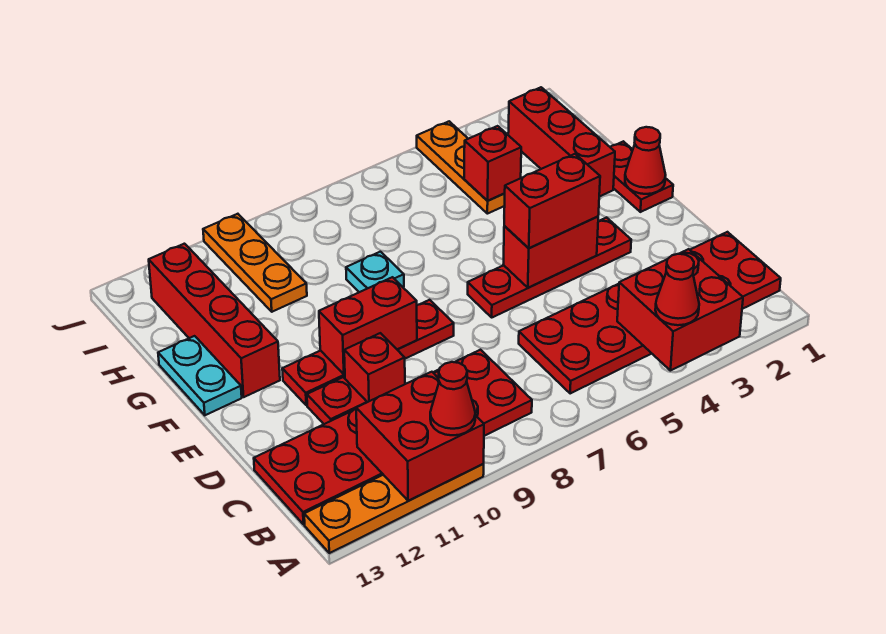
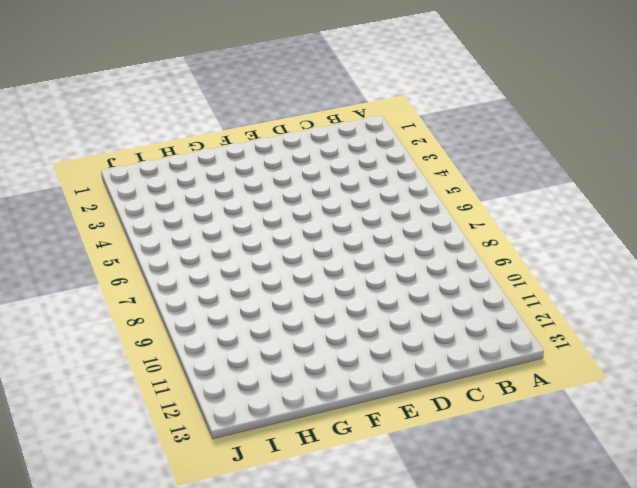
none -> orange plate A10:A13 level 1
none -> red plate B1:C6 level 1
none -> red plate B8:C13 level 1

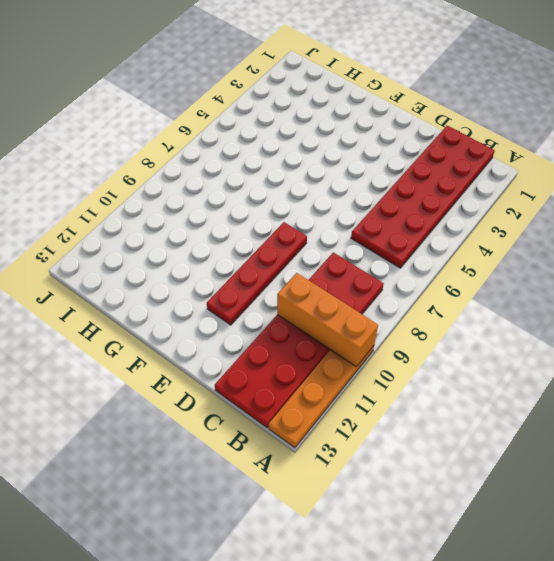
orange brick A10:C10 level 2 -> red brick A10:B11 level 2
none -> red brick D10 level 1
none -> red plate D11 level 1
none -> red plate E3:E6 level 1

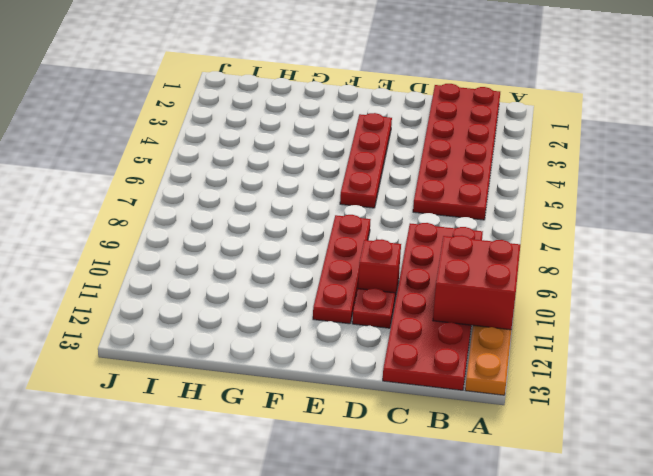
none -> red plate F1:G1 level 1
none -> red brick F12:I12 level 1
none -> cyan plate F13:G13 level 1

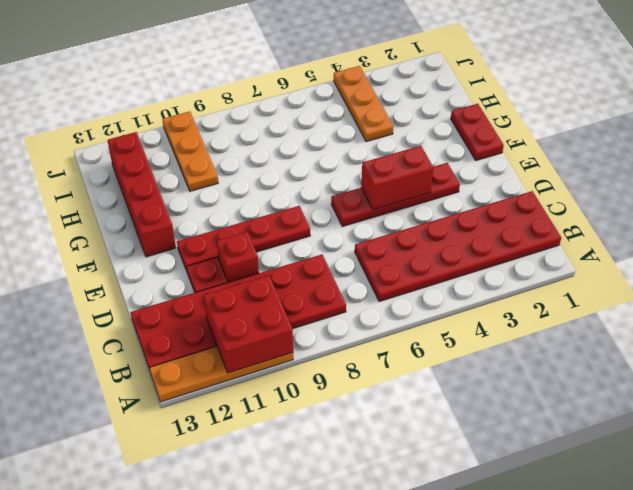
none -> cyan plate F13:G13 level 1
none -> red brick G2:I2 level 1
none -> cyan plate G8 level 1

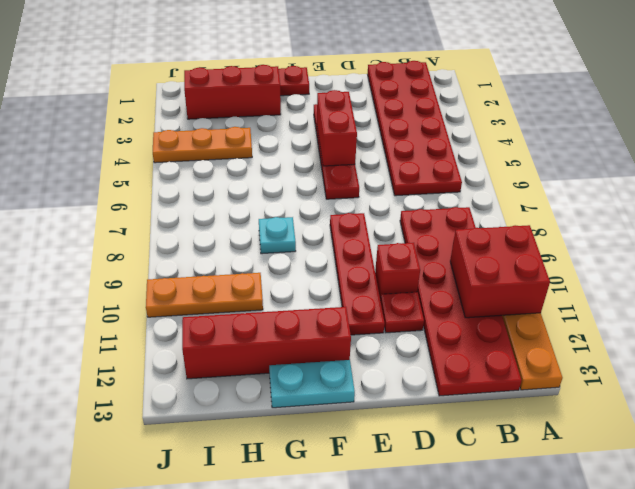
none -> red brick A3:B4 level 2
none -> red brick E9:E10 level 2
none -> red cone F1 level 2

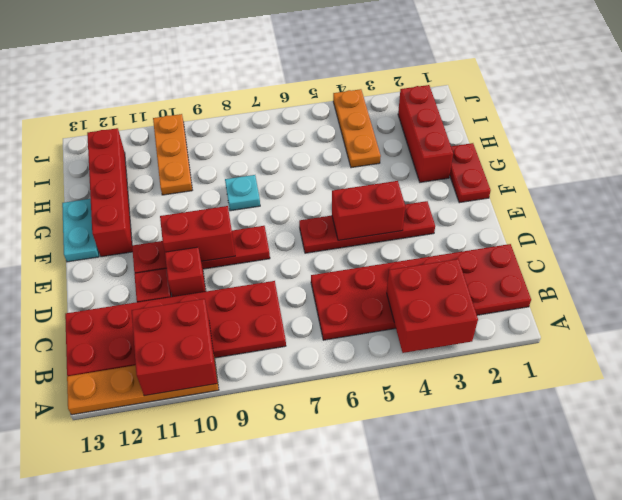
none -> red cone F1 level 2
none -> red brick H4 level 2
none -> red cone A4 level 3

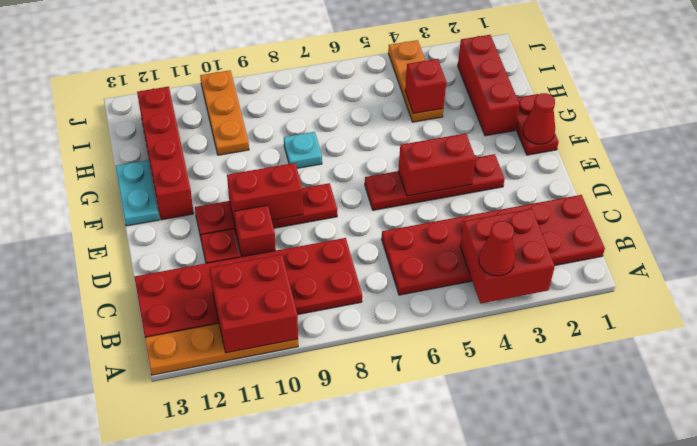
none -> red cone A10 level 3
none -> red brick E4:E5 level 3

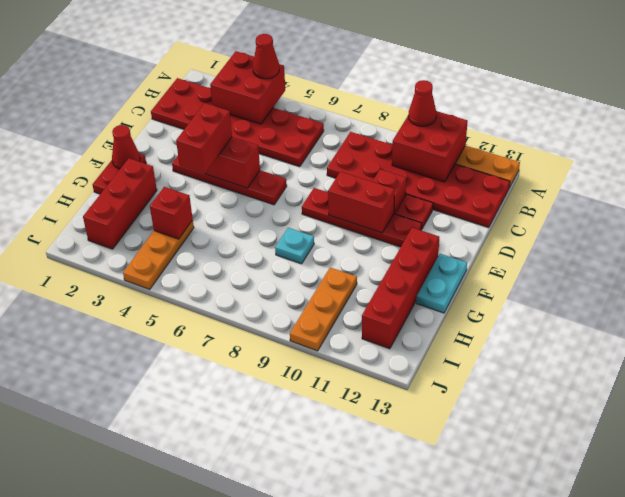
red brick E4:F4 level 3 -> red brick E4:E5 level 3

